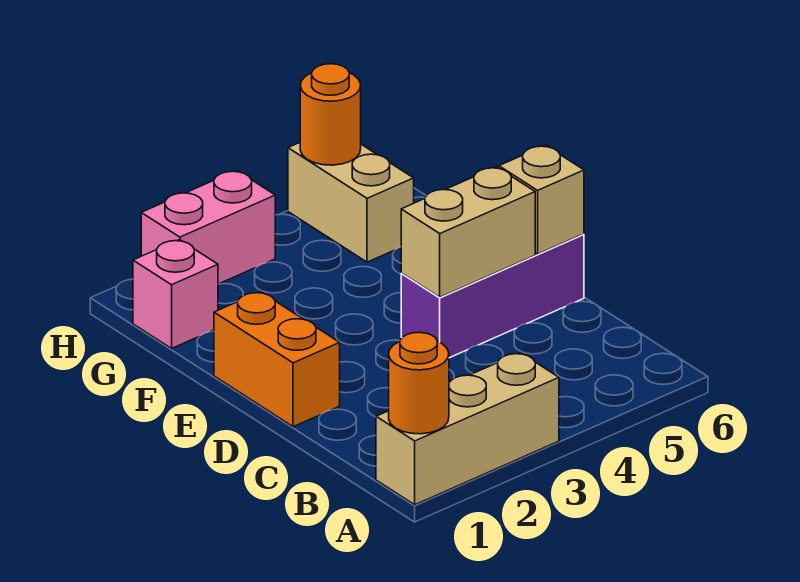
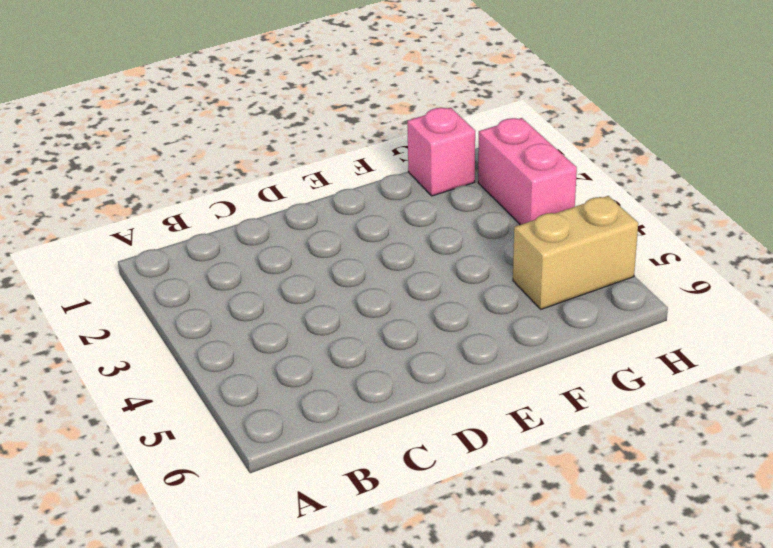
none -> tan brick A1:A3 level 1
none -> orange brick D1:E1 level 1

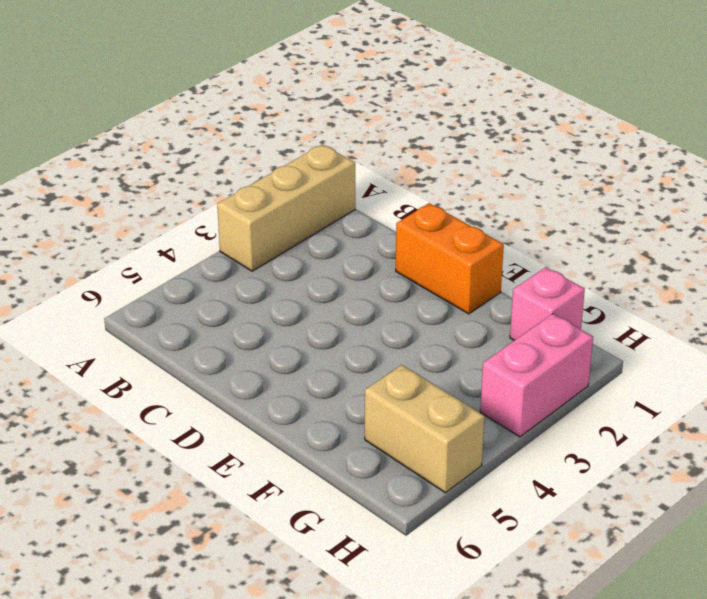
none -> purple brick D4:D6 level 1
none -> orange round brick A1 level 2

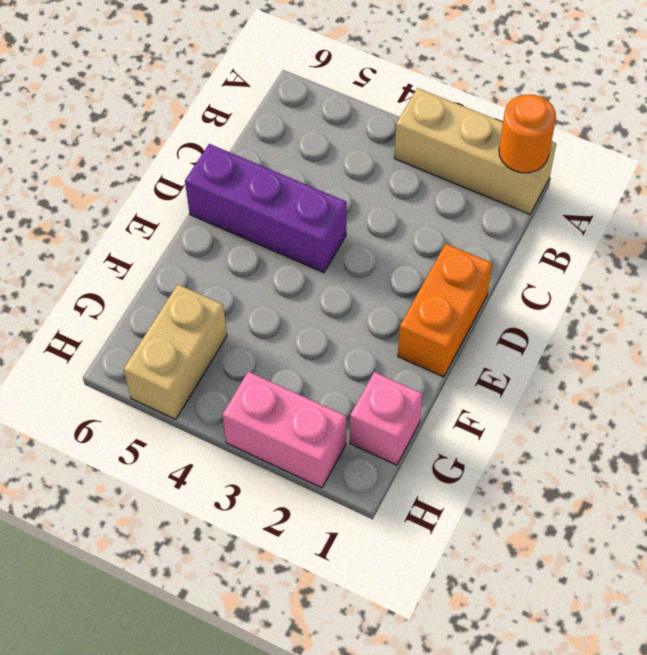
none -> tan brick D4:D5 level 2
none -> tan brick D6 level 2

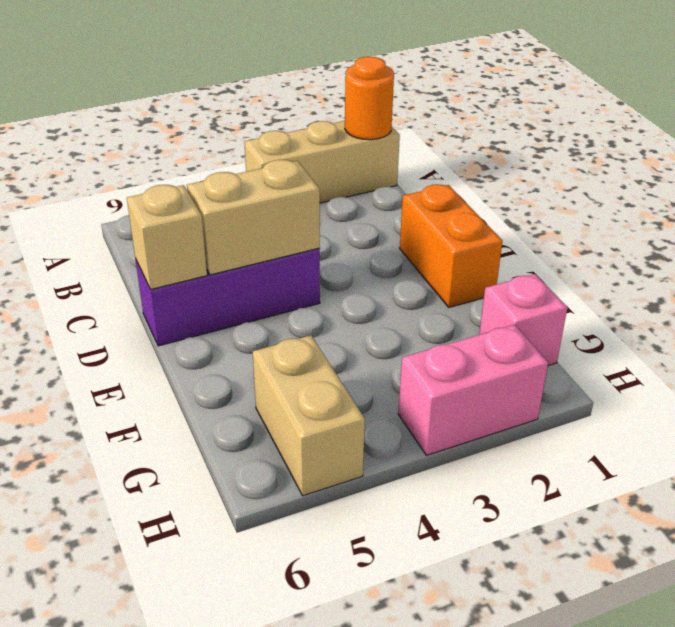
none -> orange round brick H5 level 2

